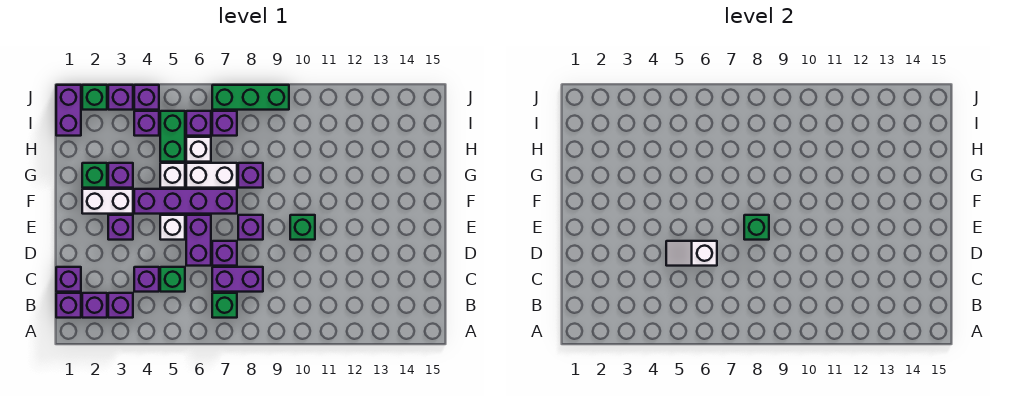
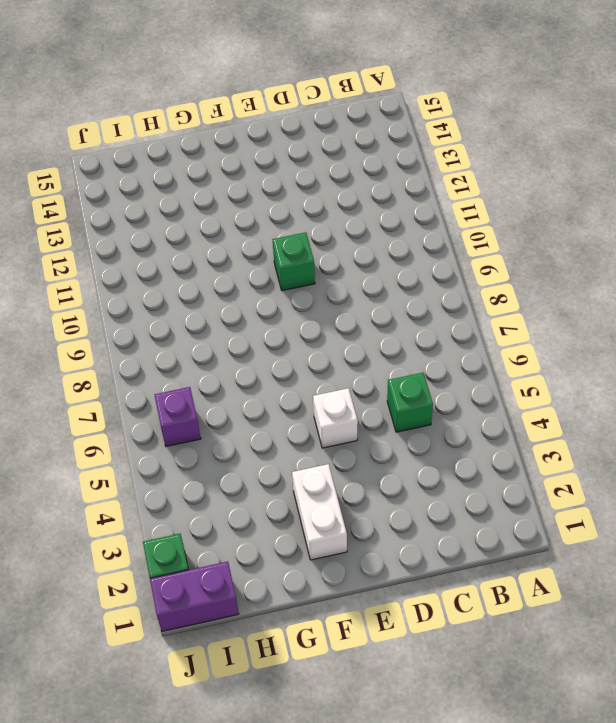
none -> purple brick B1 level 1
none -> purple brick B2 level 1
none -> purple brick B3 level 1
none -> green brick B7 level 1

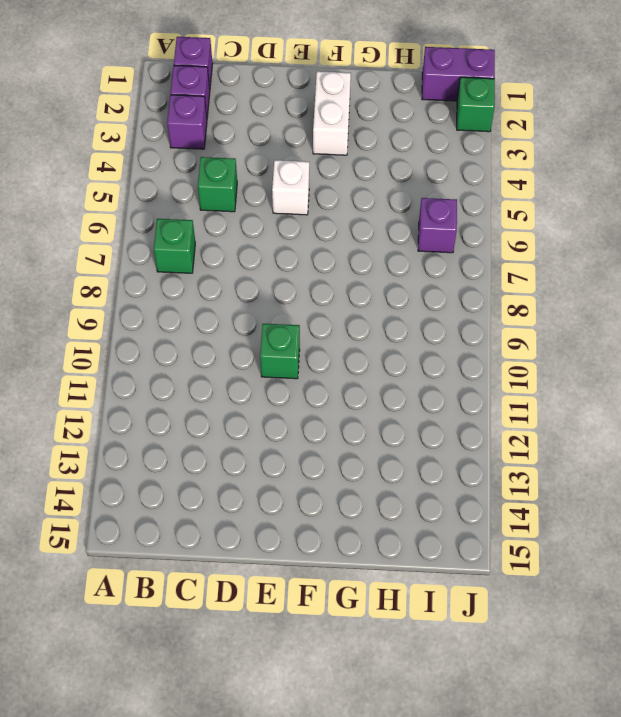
none -> purple brick C1 level 1
none -> purple brick C4 level 1
none -> purple brick C7:C8 level 1
none -> purple brick D6:E6 level 1

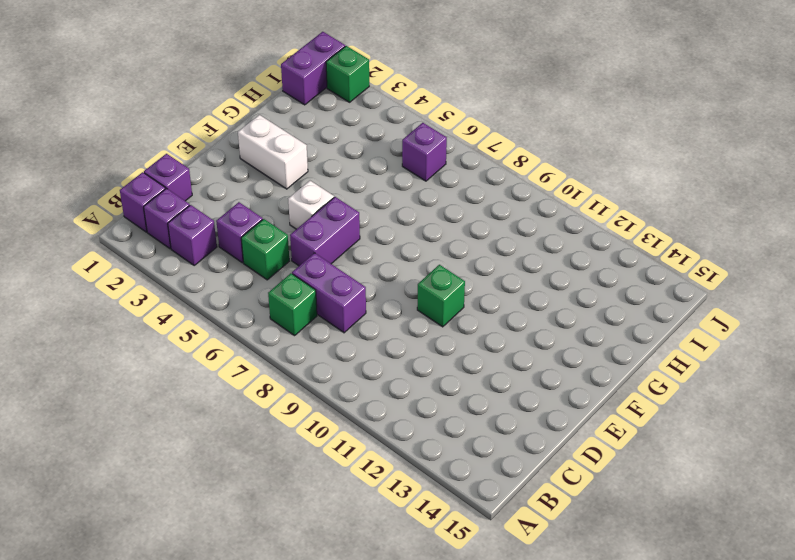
none -> purple brick D7 level 1
none -> purple brick E3 level 1
none -> purple brick E8 level 1
none -> purple brick F4:F7 level 1

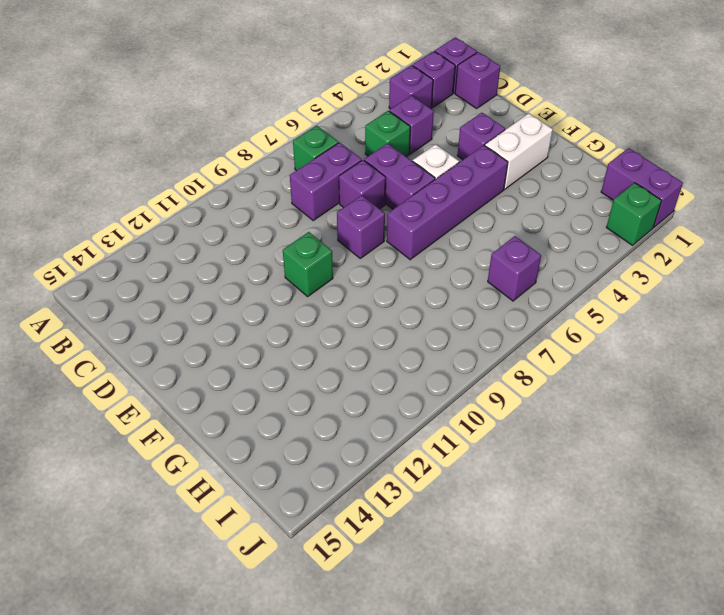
none -> green brick G2 level 1
none -> purple brick G3 level 1
none -> white brick G5 level 1
none -> white brick G6:G7 level 1

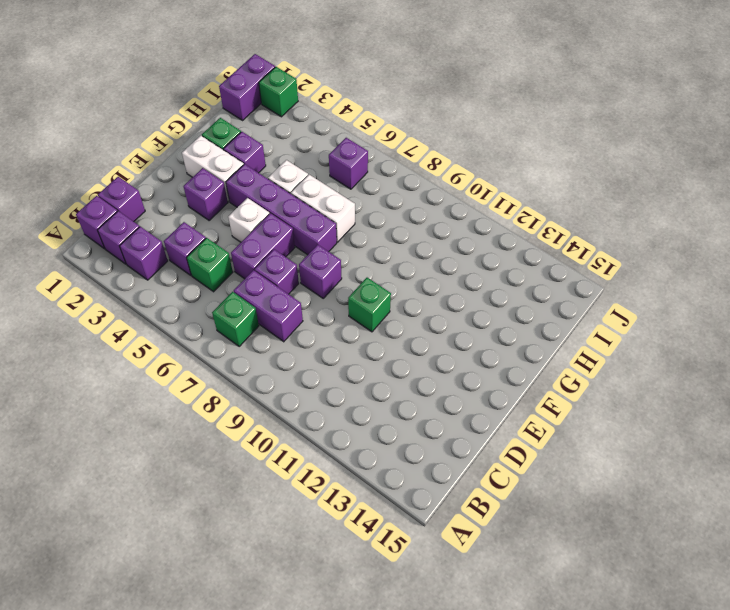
none -> purple brick G8 level 1
none -> green brick H5:I5 level 1
none -> white brick H6 level 1
none -> purple brick I4 level 1

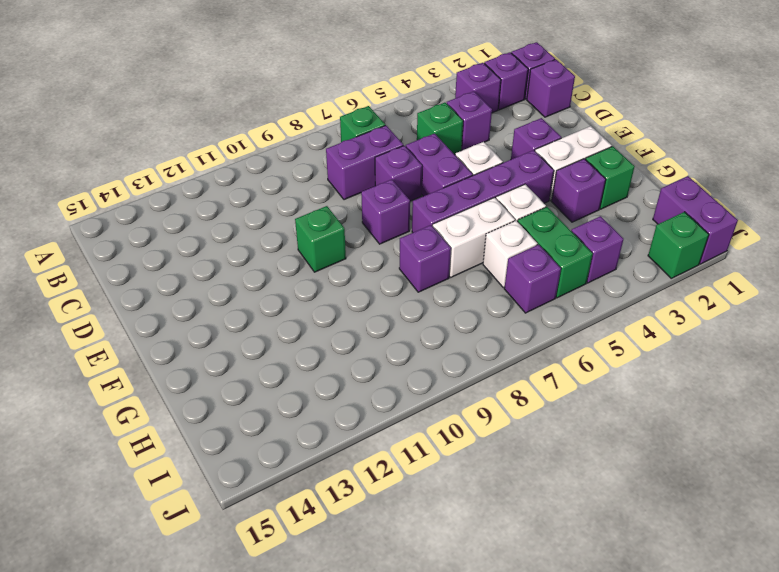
none -> purple brick I7 level 1
none -> purple brick J3 level 1
none -> purple brick J4 level 1
none -> green brick J7:J9 level 1

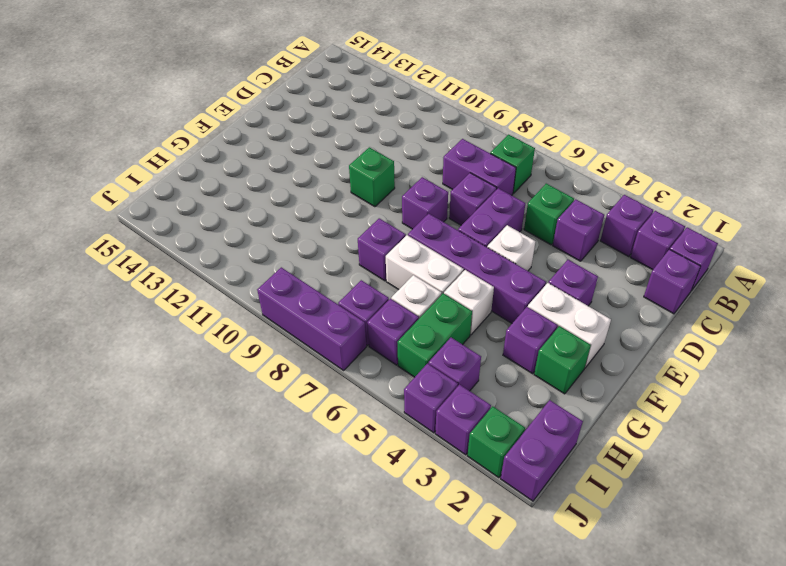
purple brick J7:J9 level 1 -> green brick J7:J9 level 1
none -> white slope D5:D6 level 2 top 6
none -> green brick E8 level 2

